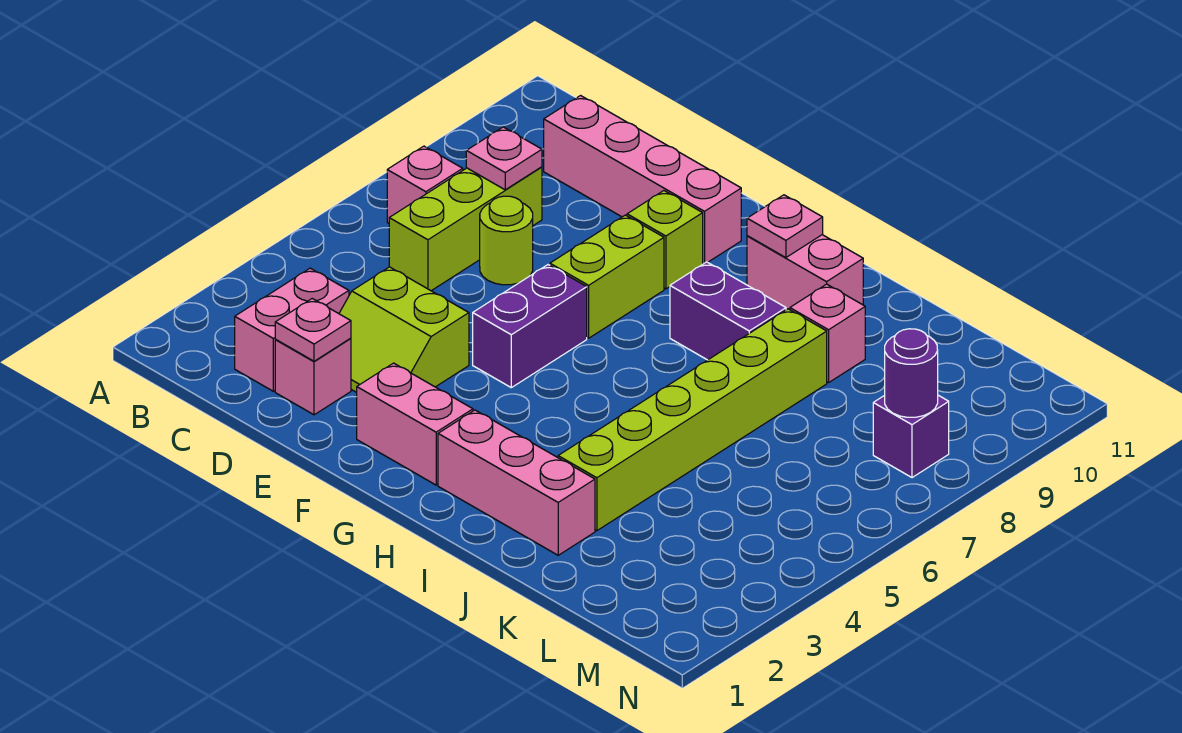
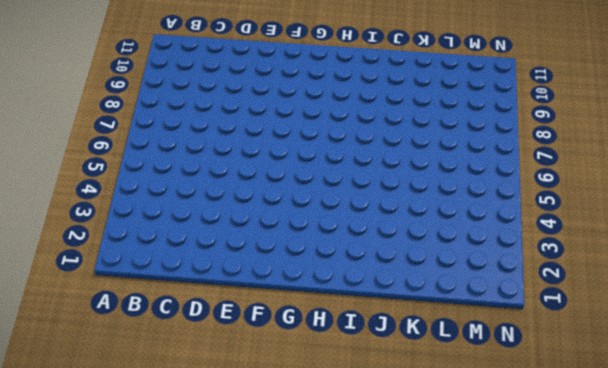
none -> pink brick B7 level 1
none -> pink brick C2:C3 level 1
none -> lime brick C6:C8 level 1

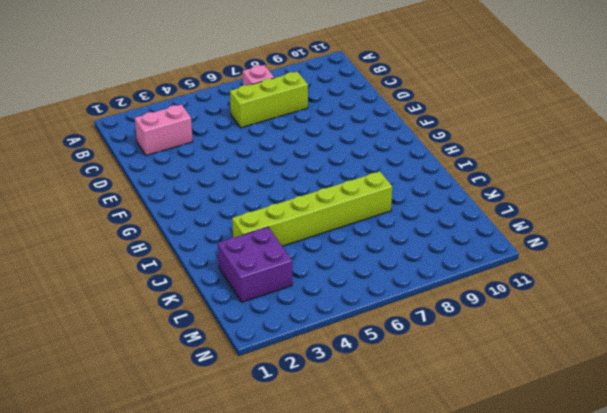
purple brick K2:L3 level 1 -> none
none -> pink brick C10:F10 level 1
none -> pink brick D2 level 1
none -> lime slope D3:E4 level 1 top 4

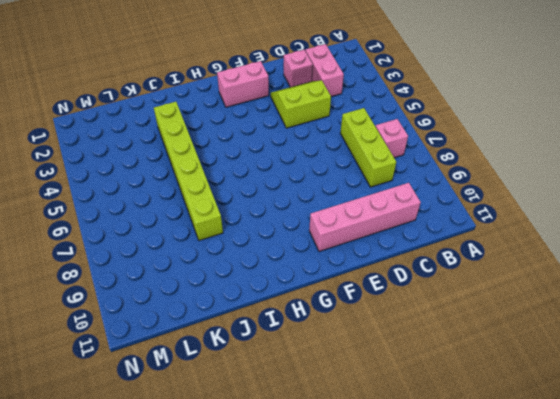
none -> lime round brick D7 level 1
none -> purple brick F5:F6 level 1
none -> lime brick F7:F8 level 1

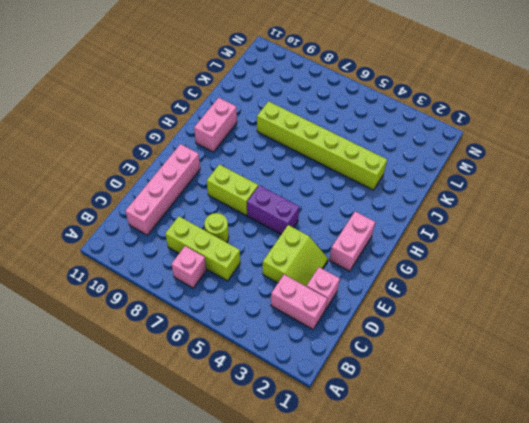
none -> lime brick F9 level 1
none -> pink brick H2:J2 level 1
none -> purple brick H8:I8 level 1

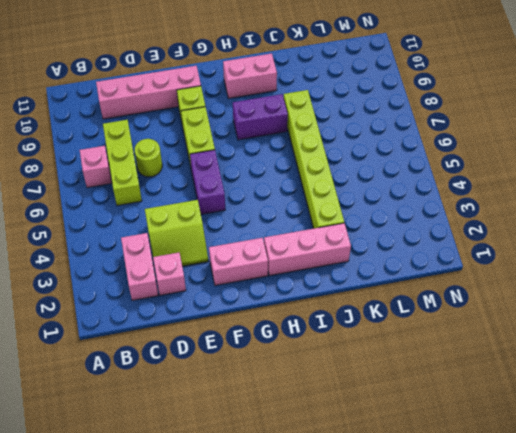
none -> pink brick J9 level 1
none -> purple brick M8 level 1
none -> pink plate C8 level 2

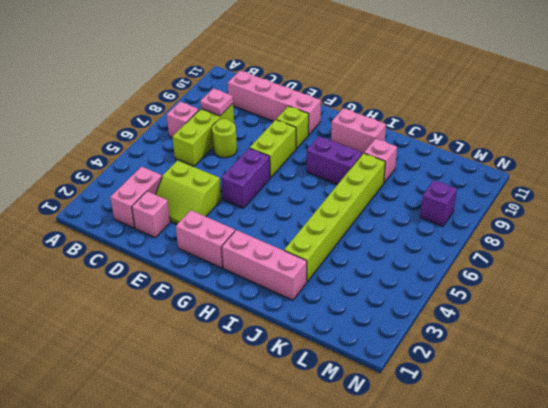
none -> pink plate D2 level 2
none -> pink plate H10 level 2
none -> purple round brick M8 level 2

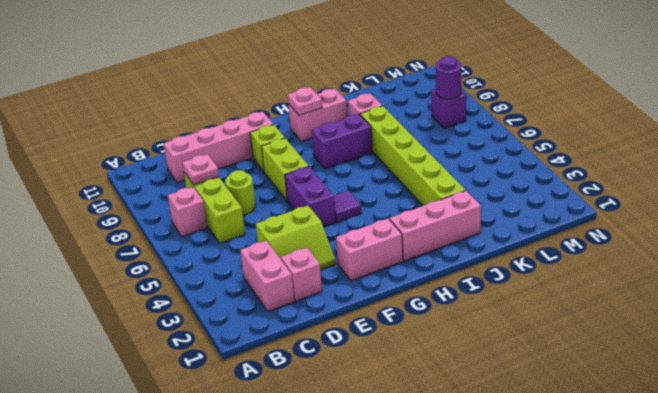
purple tile G5 level 1 -> none
none -> pink plate D2 level 2

